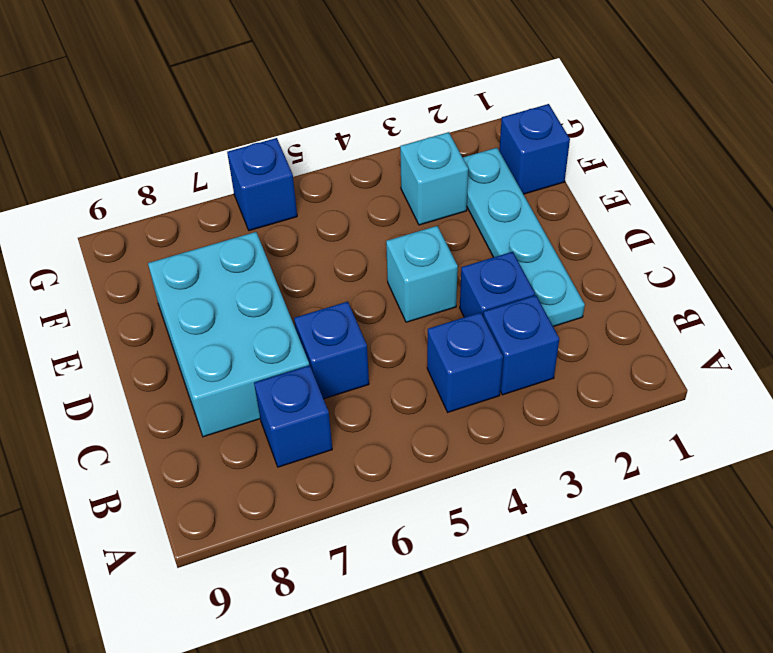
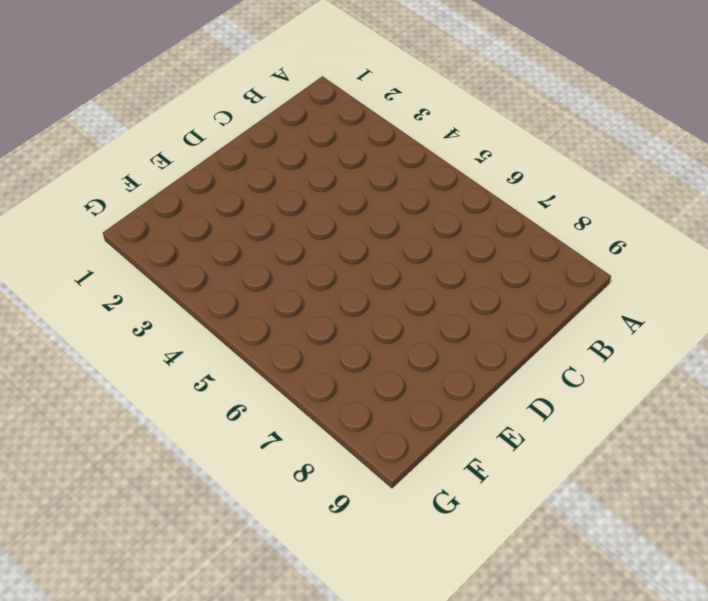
none -> blue brick B3 level 1
none -> blue brick B4 level 1

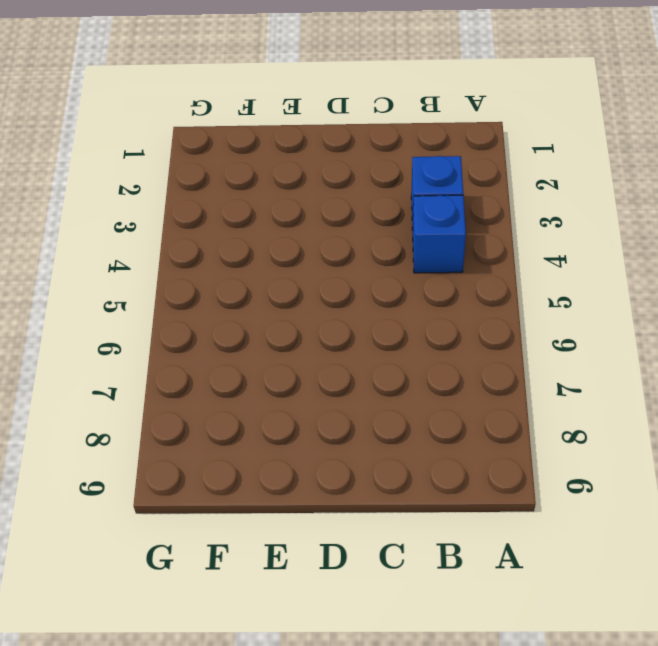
none -> blue brick B7 level 1
none -> cyan plate C2:F2 level 1

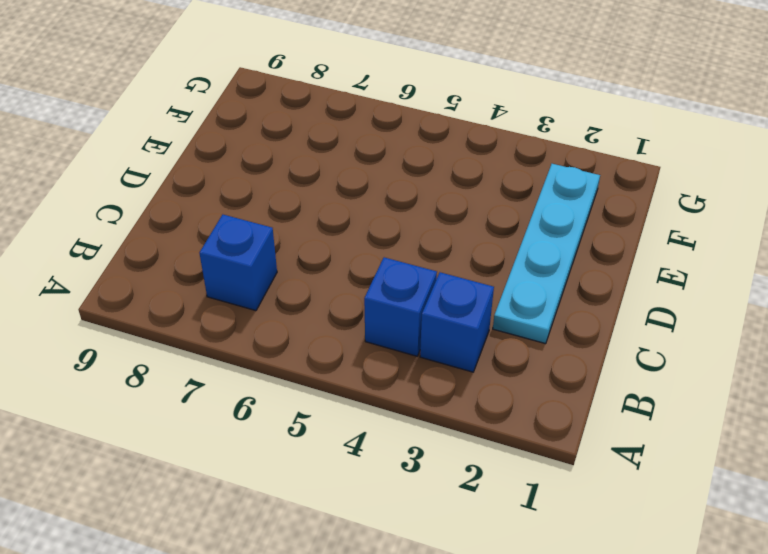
none -> blue brick C3 level 1
none -> blue brick C6 level 1

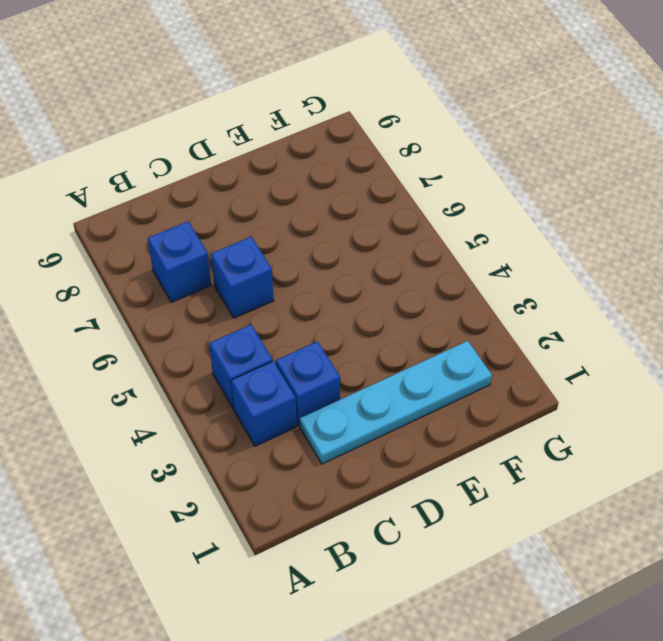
none -> cyan brick C7:E8 level 1
none -> cyan brick D4 level 1

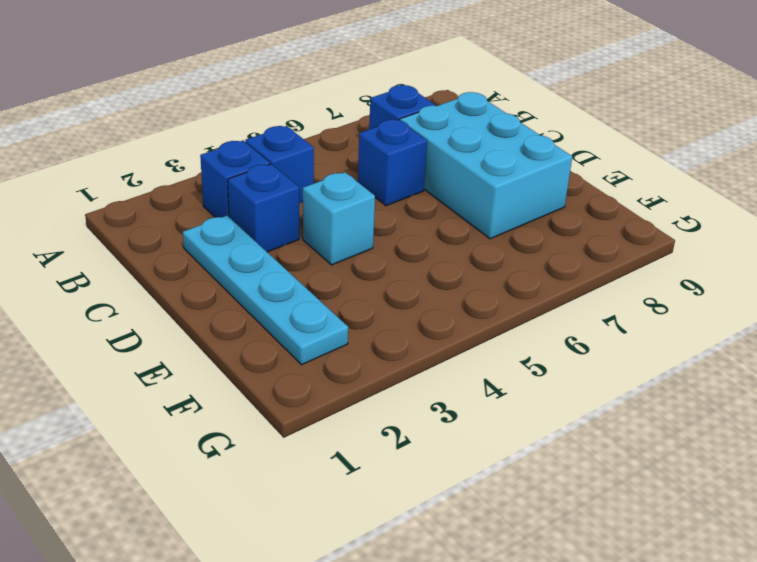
none -> blue brick F1 level 1
none -> cyan brick F3 level 1

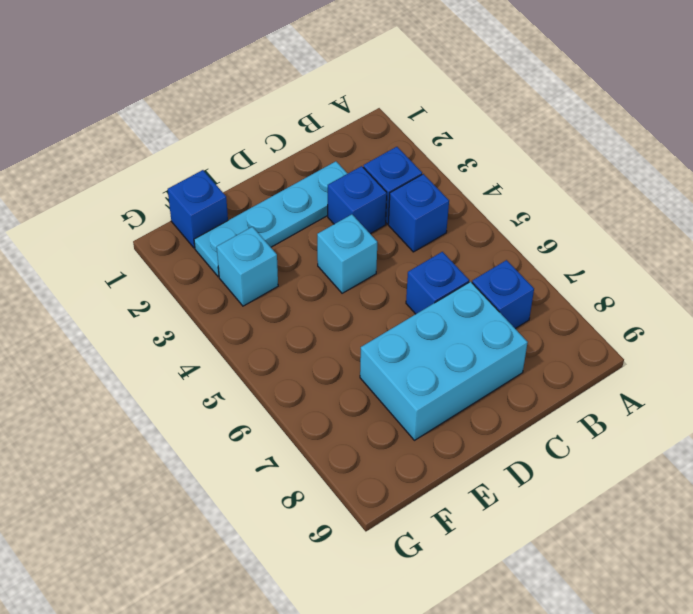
none -> blue brick G6 level 1

